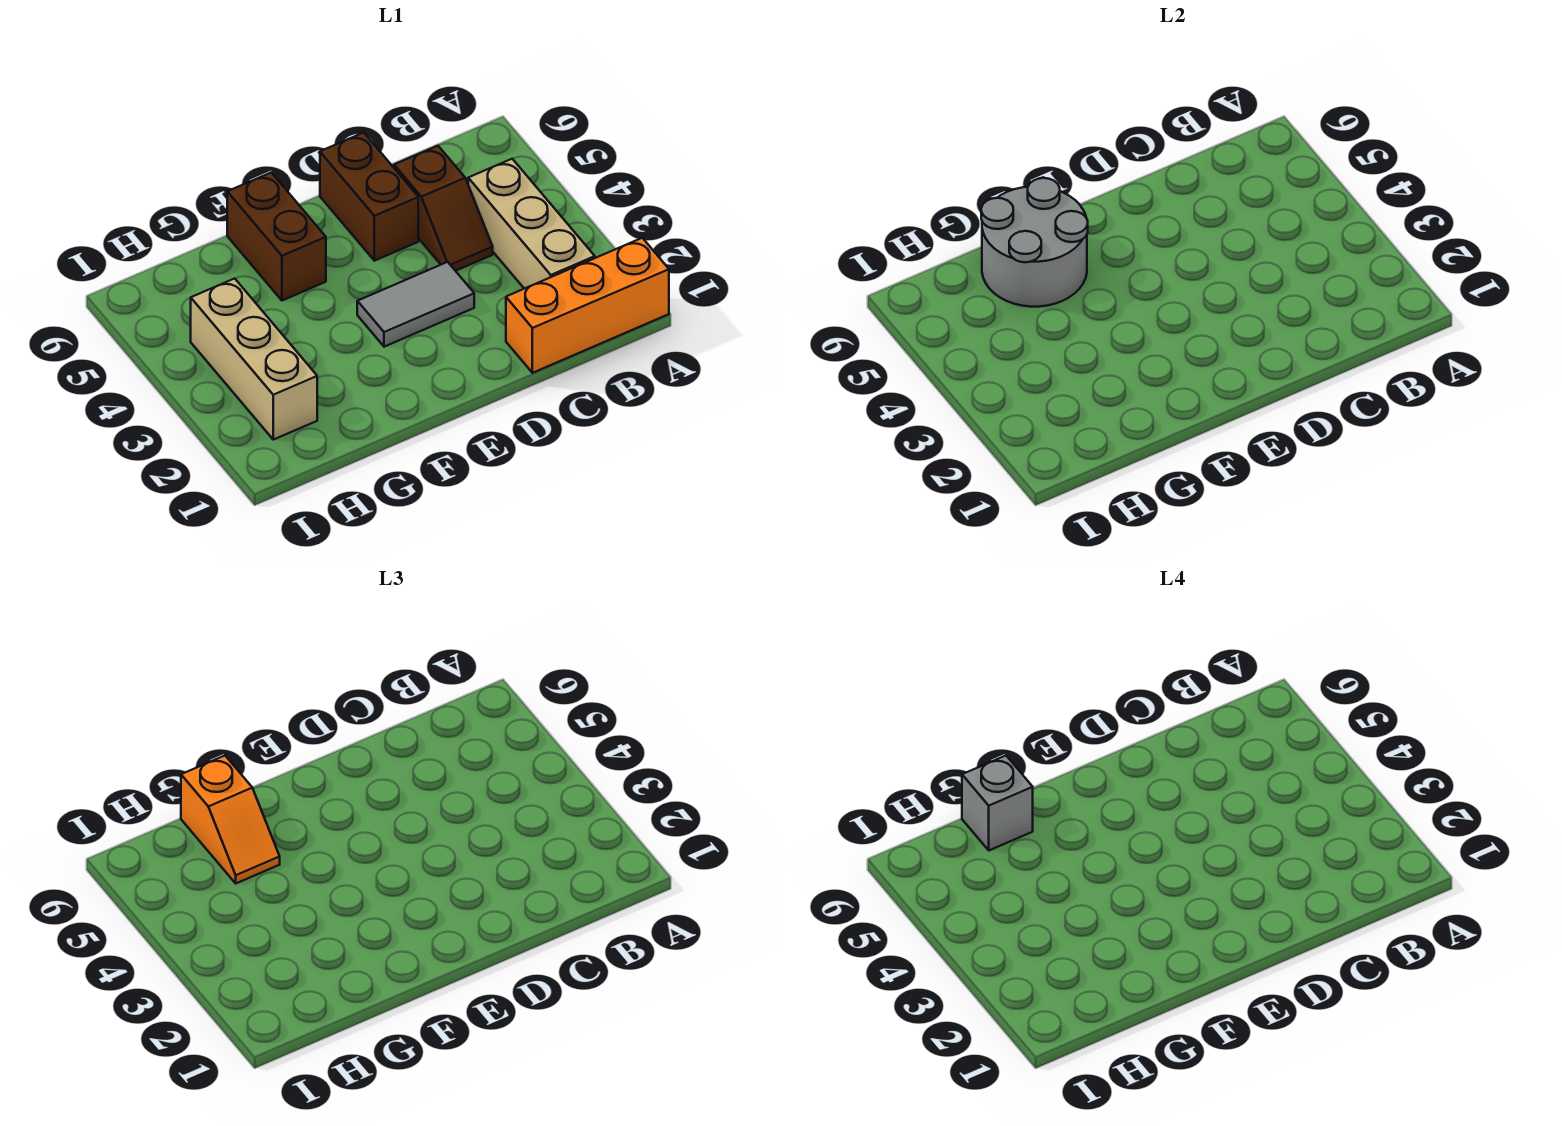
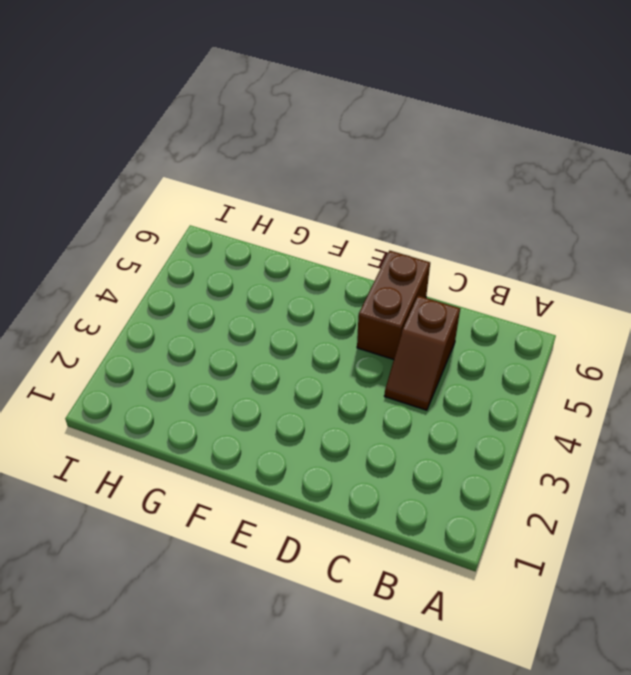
none -> orange brick A1:C1 level 1
none -> tan brick B2:B4 level 1

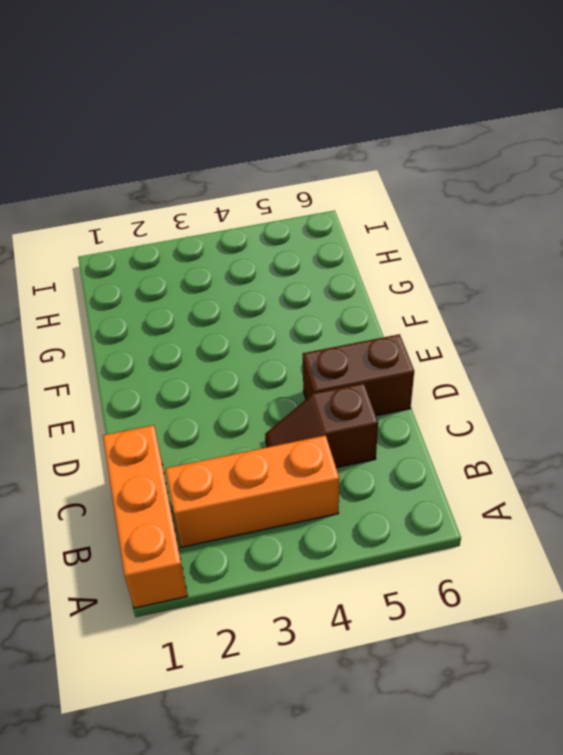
orange brick B2:B4 level 1 -> tan brick B2:B4 level 1
none -> grey tile D3:E3 level 1
none -> brown brick F5:F6 level 1

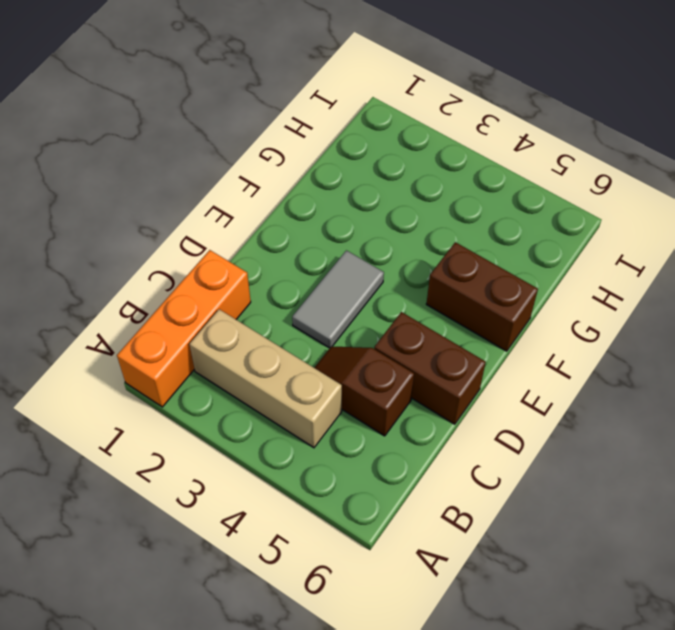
none -> tan brick H2:H4 level 1
none -> grey round brick F5:G6 level 2

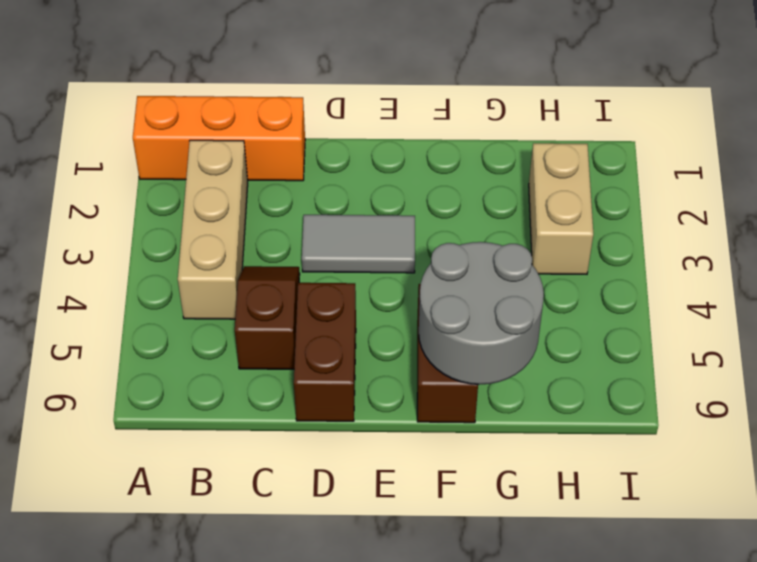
tan brick H2:H3 level 1 -> tan brick H2:H4 level 1
none -> orange slope G5:G6 level 3 top 6
none -> grey brick G6 level 4

